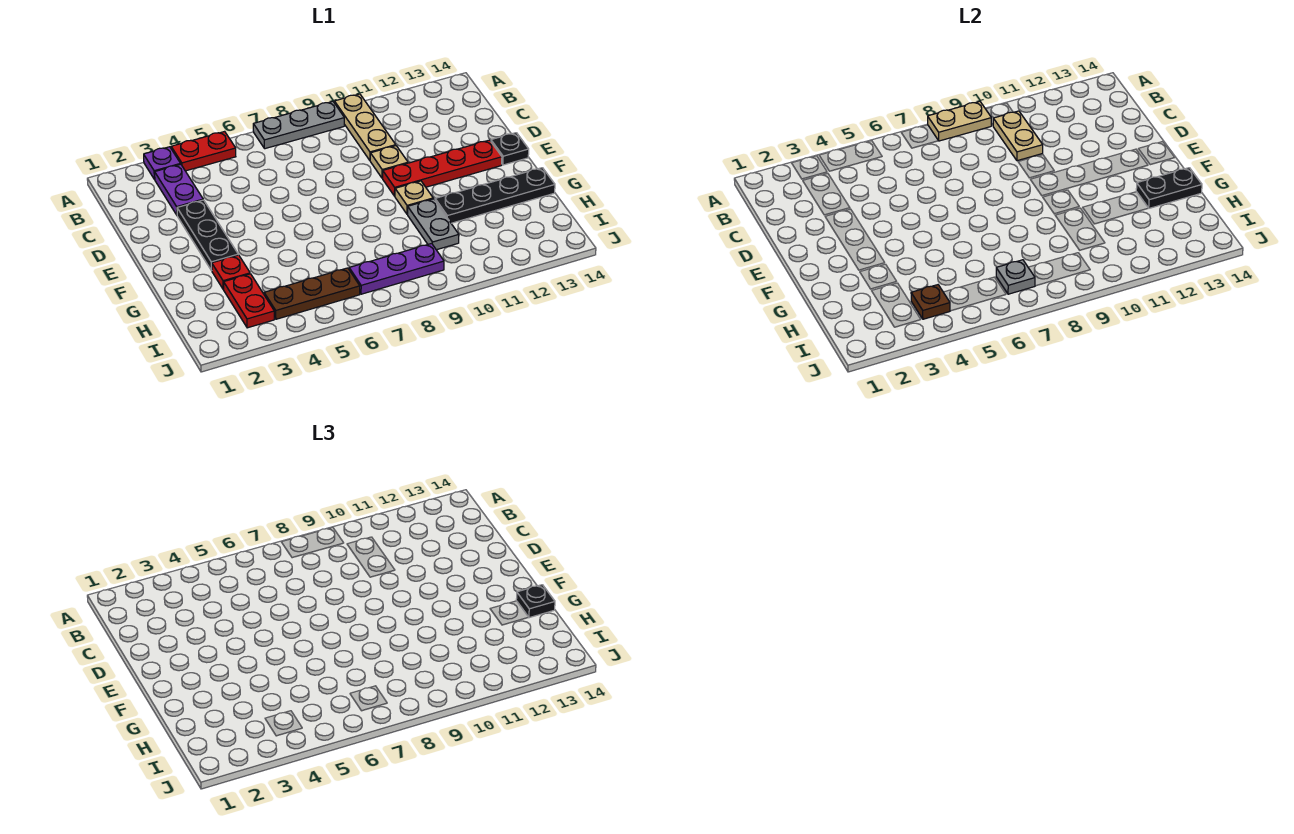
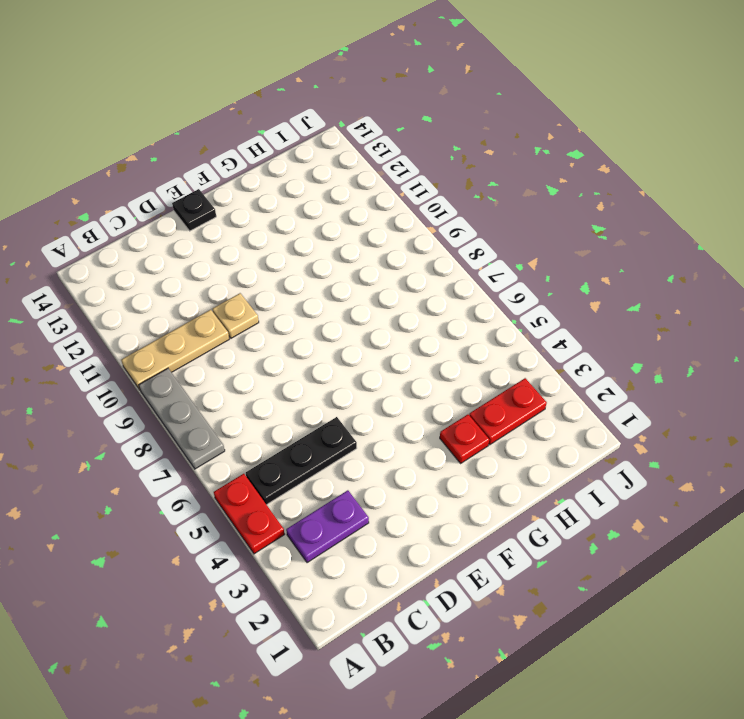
black plate B5:D5 level 1 -> black plate D3:F3 level 1
none -> purple plate A3 level 1
none -> red plate E10:E13 level 1
none -> tan plate F10 level 1

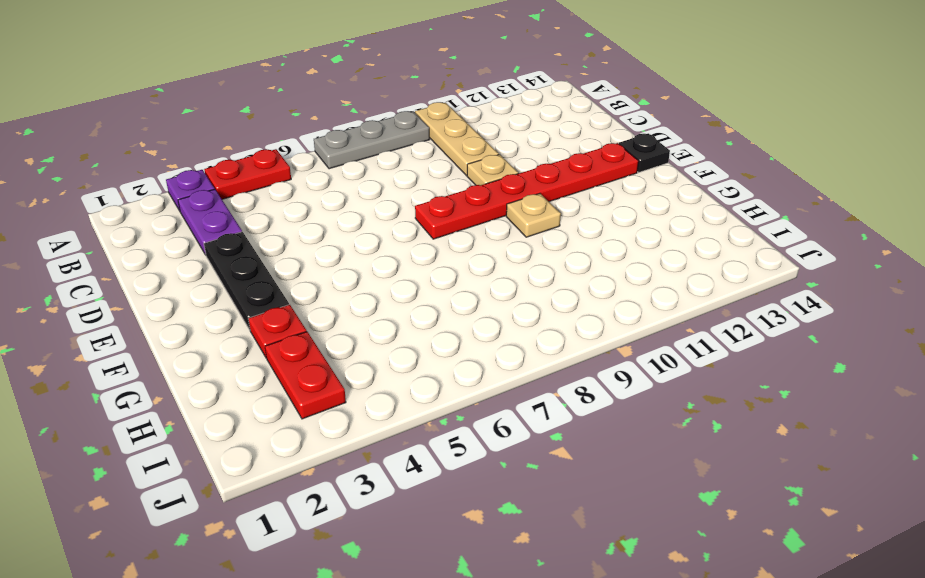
red plate E8:E13 level 1 -> red plate E10:E13 level 1
none -> grey plate G10:H10 level 1
none -> black plate G11:G14 level 1
none -> brown plate I4:I6 level 1

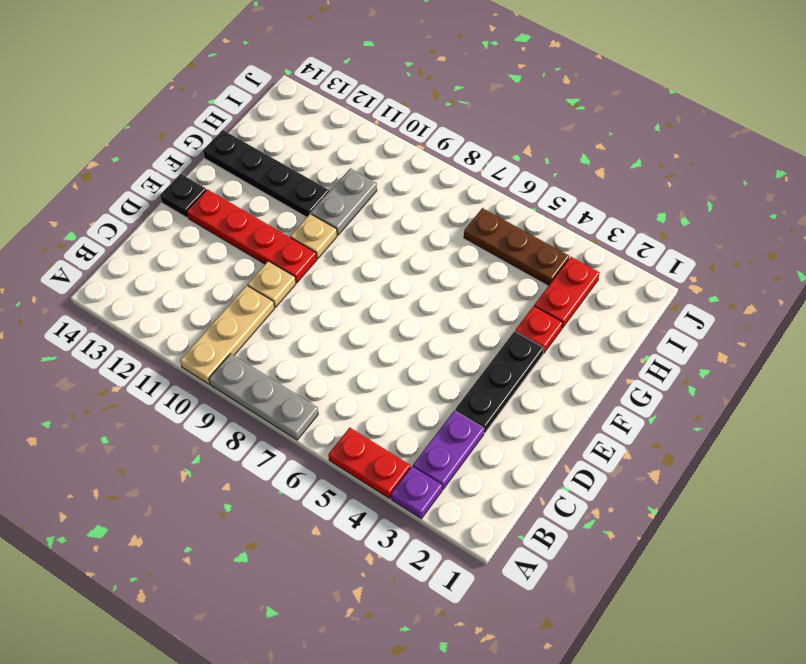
none -> purple plate I7:I9 level 1
none -> tan plate A8:A9 level 2
none -> tan plate B10:C10 level 2

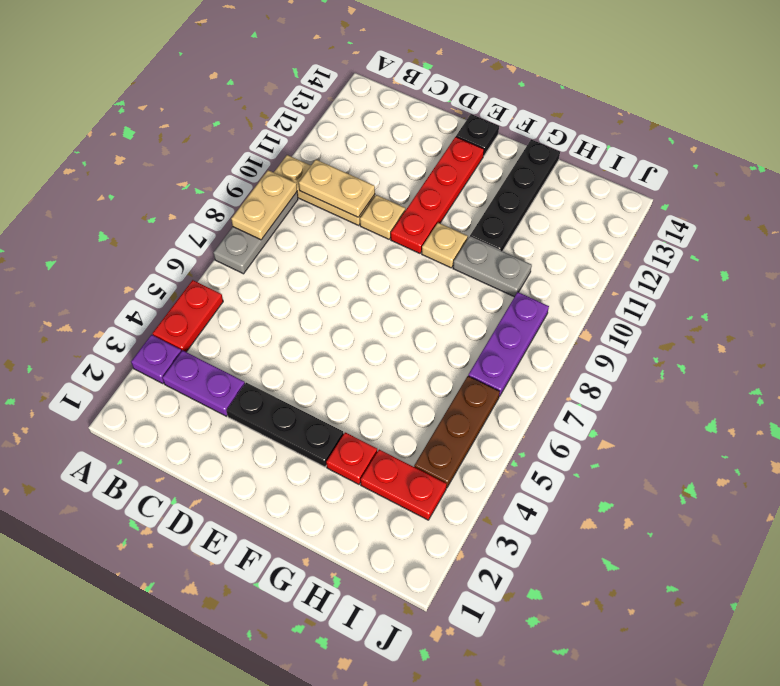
none -> black plate G13:G14 level 2
none -> brown plate I4 level 2
none -> grey plate I7 level 2

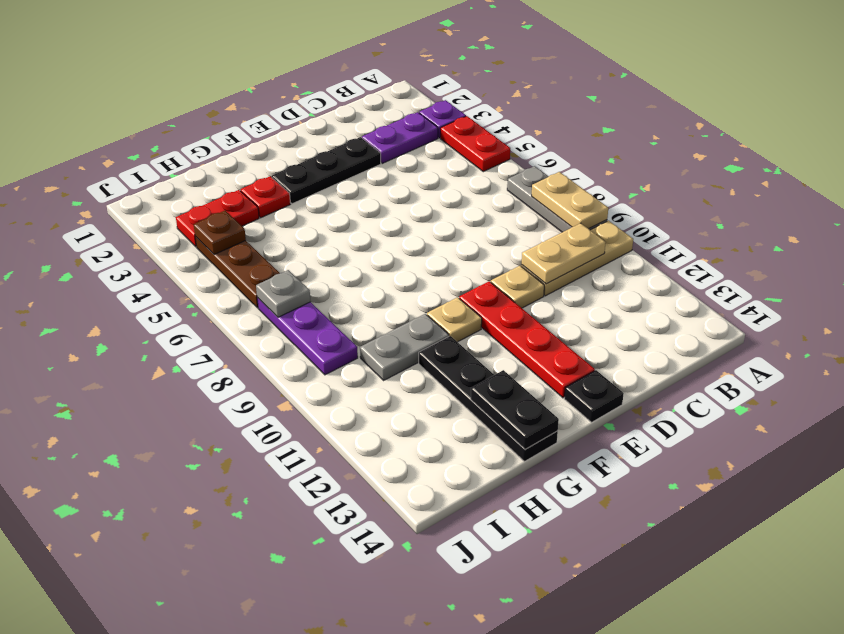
none -> black plate G14 level 3

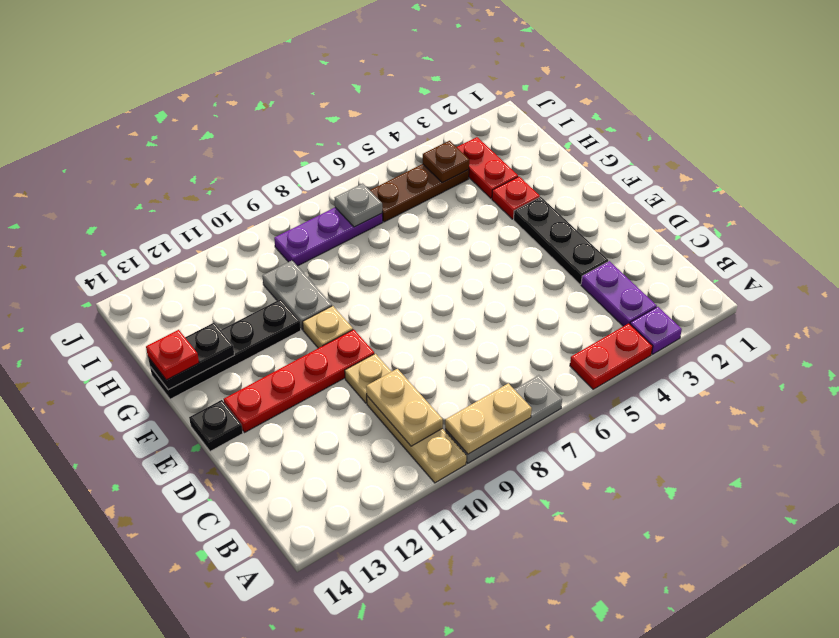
red plate G14 level 3 -> black plate G14 level 3

